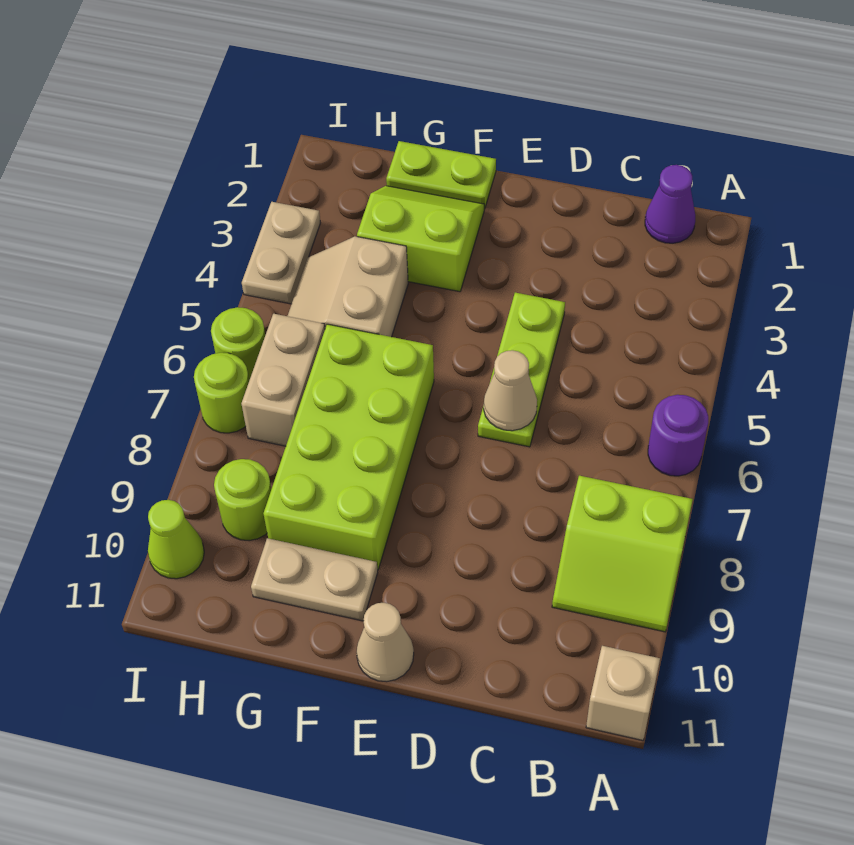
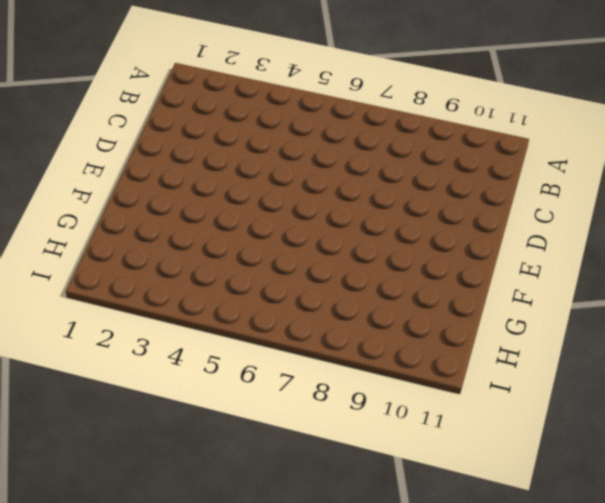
none -> purple round brick A6 level 1
none -> lime slope A8:B9 level 1 top 8
none -> tan brick A11 level 1

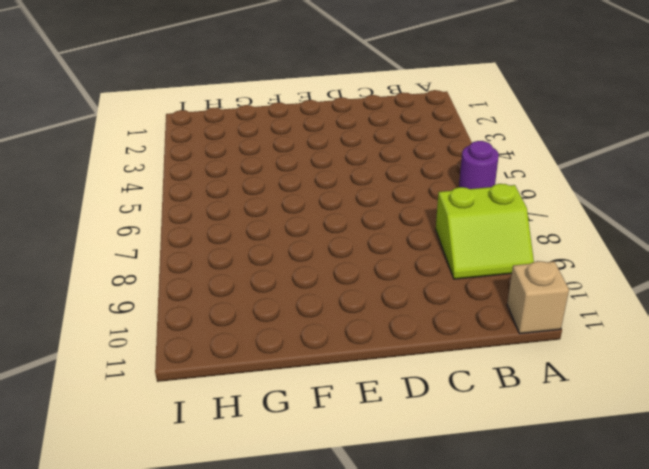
none -> purple cone B1 level 1
none -> lime plate D4:D6 level 1
none -> tan cone E11 level 1

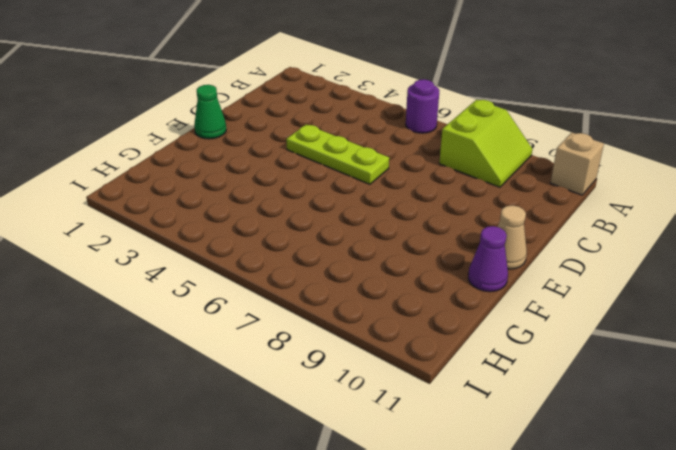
green cone E1 level 1 -> none
purple cone F11 level 1 -> purple cone B1 level 1
none -> lime plate F1:G1 level 1
none -> lime slope F2:G3 level 1 top 3
none -> lime brick F6:G9 level 1

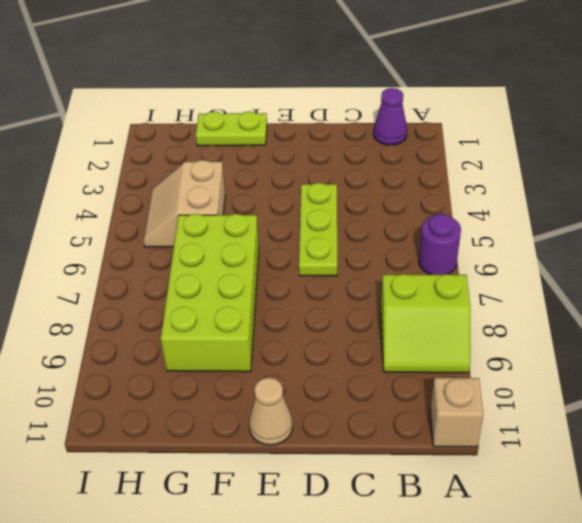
none -> lime slope F2:G3 level 1 top 3
none -> tan plate F10:G10 level 1
none -> tan brick H6:H7 level 1

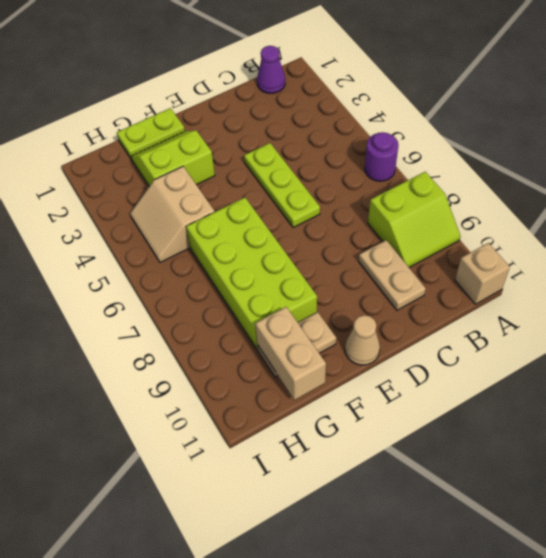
tan plate C9:C10 level 1 -> tan plate I3:I4 level 1
tan brick G10:G11 level 2 -> tan brick H6:H7 level 1
none -> lime round brick H9 level 1
none -> lime round brick I6 level 1
none -> lime round brick I7 level 1

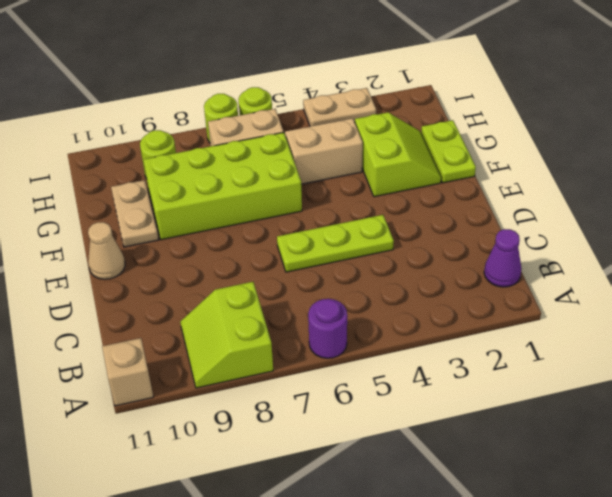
none -> lime cone I10 level 1
none -> tan cone D6 level 2

